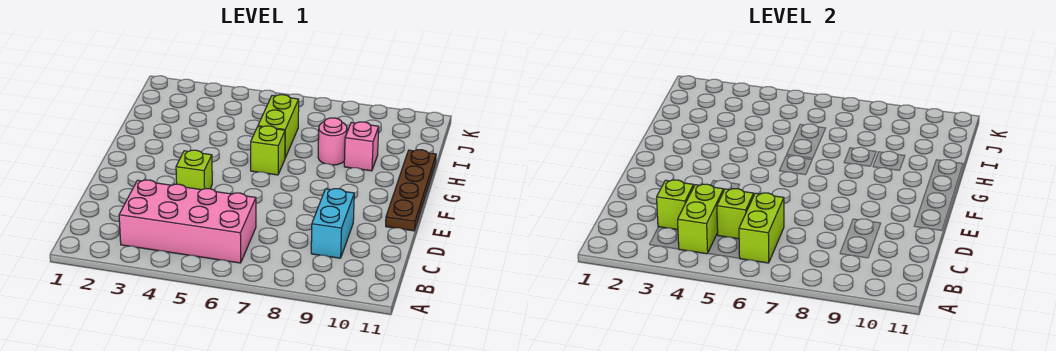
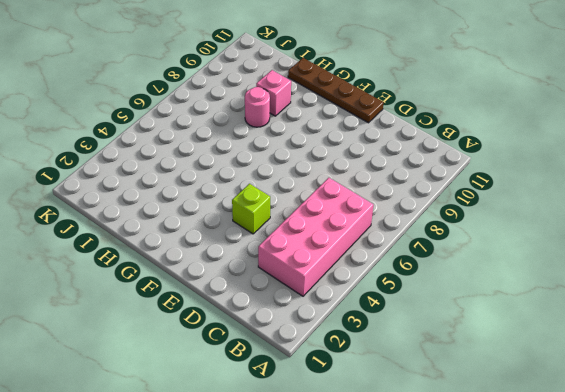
none -> cyan brick C9:D9 level 1
none -> lime brick G6 level 1
none -> lime brick H6:I6 level 1

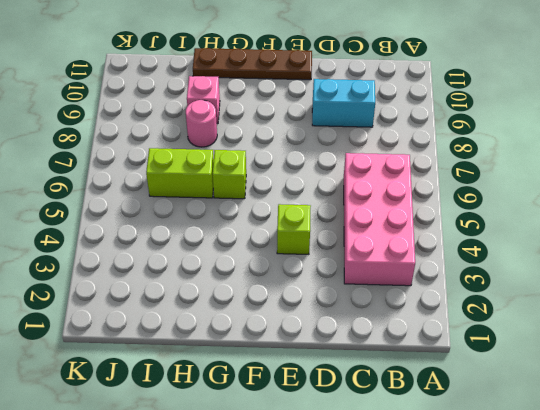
none -> lime brick B4:C4 level 2
none -> lime brick B6:C6 level 2
none -> lime brick C3 level 2

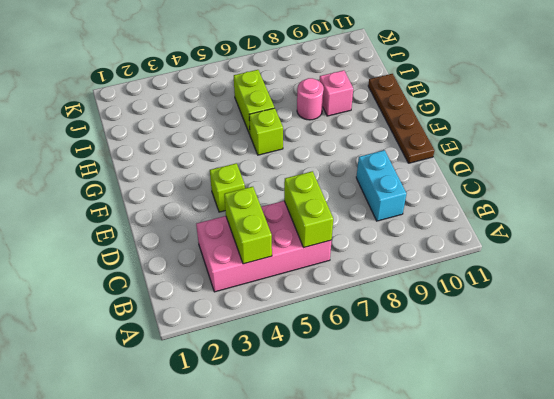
none -> lime brick C3 level 2
none -> lime brick C5 level 2

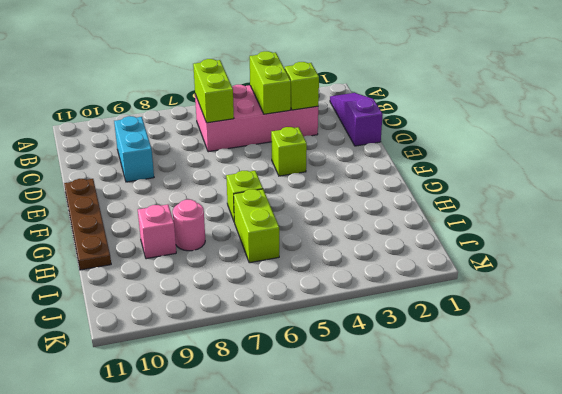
purple slope B1:D1 level 1 top D -> none
none -> lime brick C5 level 2

